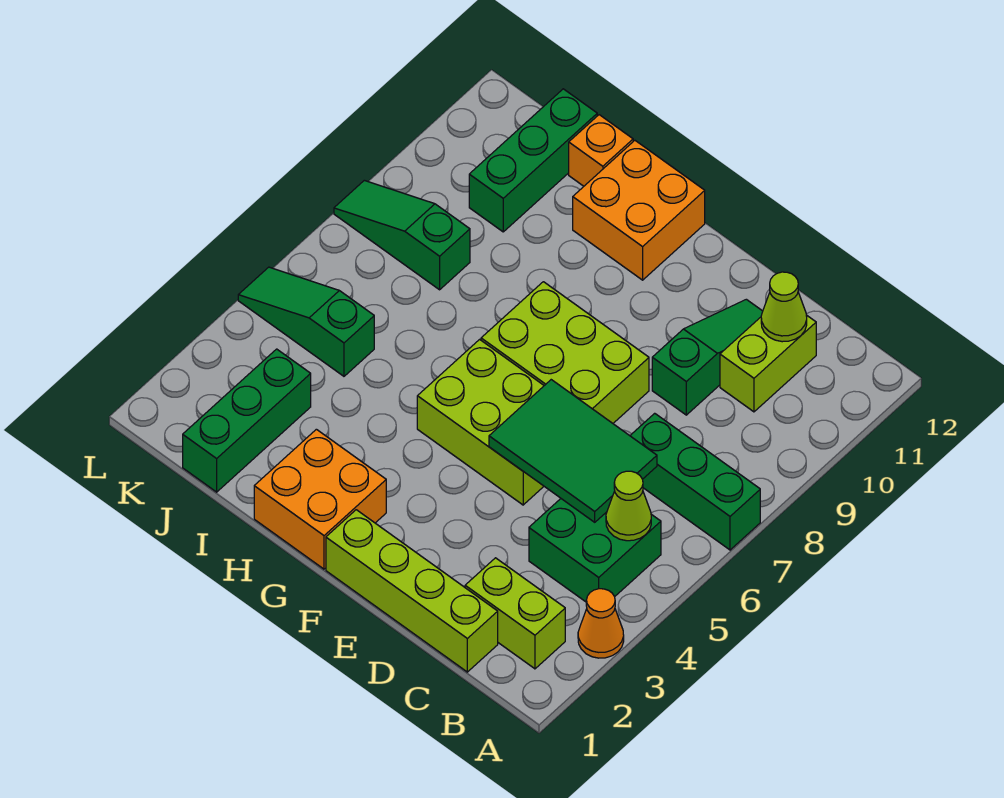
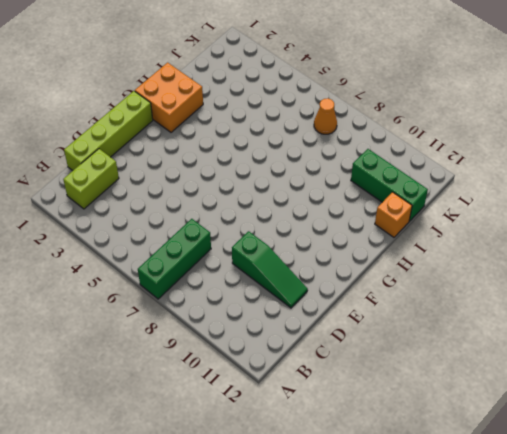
orange cone K7 level 1 -> orange cone A3 level 1
none -> green brick B4:C5 level 1
none -> lime brick C10:C11 level 1
none -> lime brick E5:G6 level 1

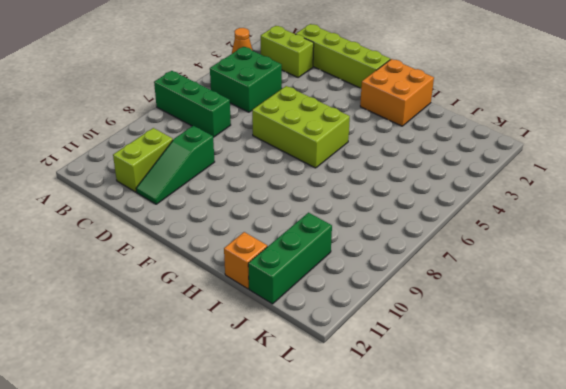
none -> lime brick E7:G8 level 1
none -> orange brick G11:H12 level 1
none -> green brick J1:J3 level 1

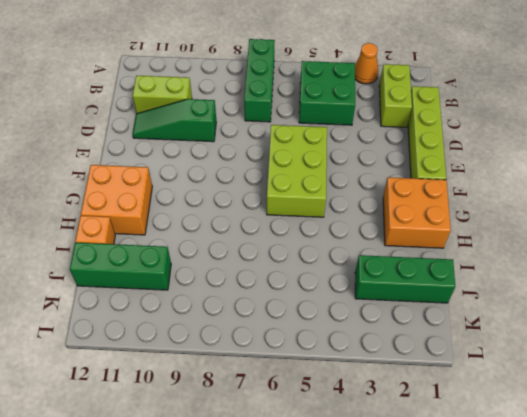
none -> lime brick E7:G8 level 1
none -> green slope J5:L5 level 1 top J
none -> green slope J8:L8 level 1 top J

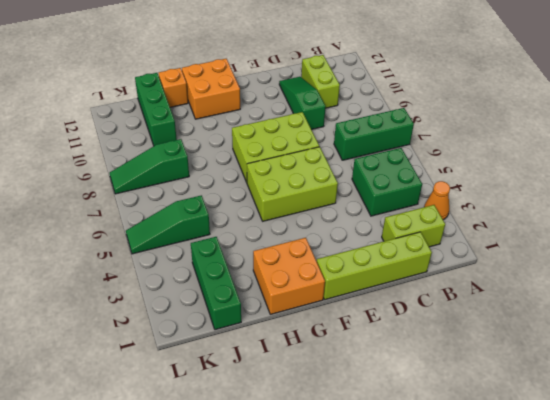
none -> lime cone B5 level 2
none -> green tile C5:E6 level 2
none -> lime cone C11 level 2

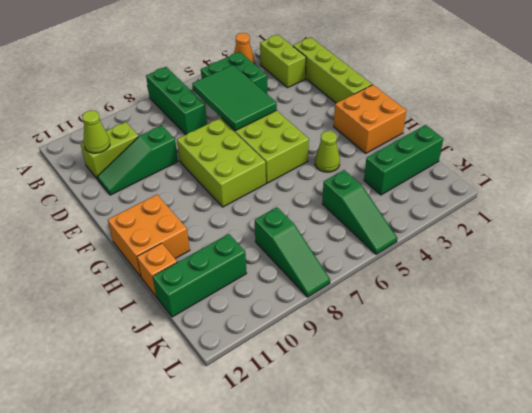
lime cone H4 level 1 -> lime cone B5 level 2

